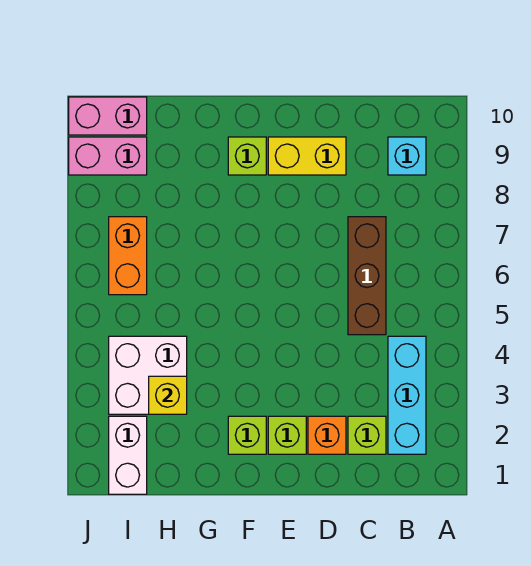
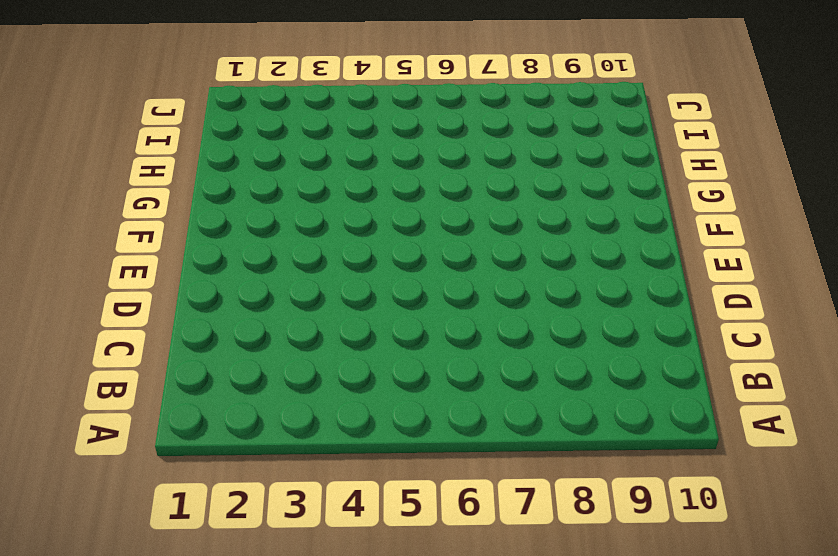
none -> cyan brick B2:B4 level 1
none -> cyan brick B9 level 1
none -> lime brick C2 level 1

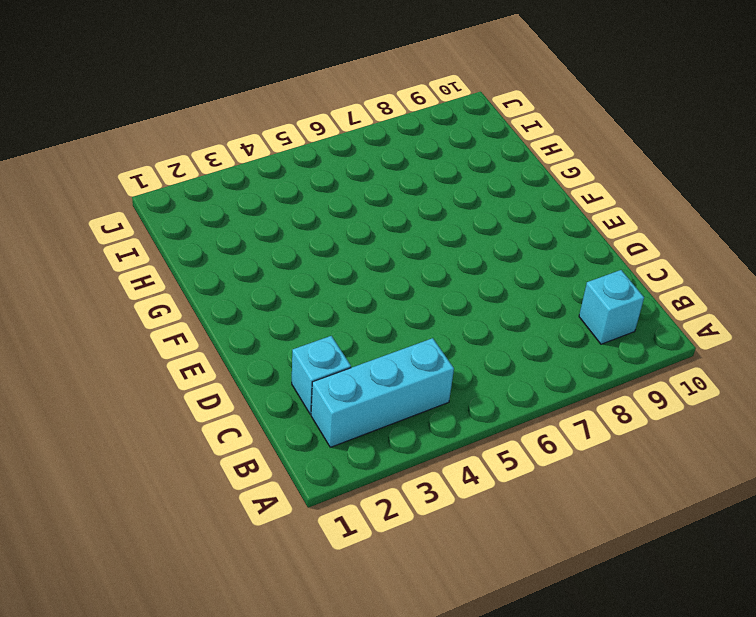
cyan brick C2 level 1 -> lime brick C2 level 1
none -> brown brick C5:C7 level 1
none -> orange brick D2 level 1
none -> yellow brick D9:E9 level 1

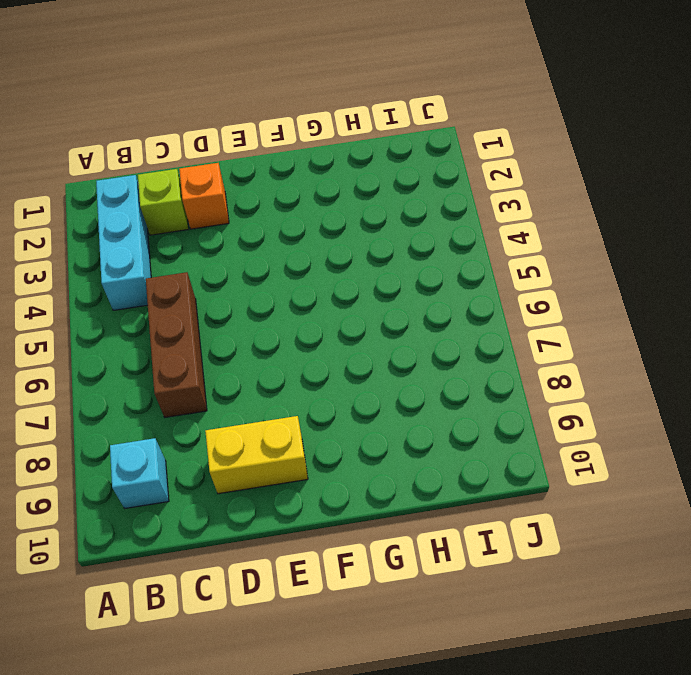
none -> lime brick E2 level 1
none -> lime brick F2 level 1
none -> lime brick F9 level 1

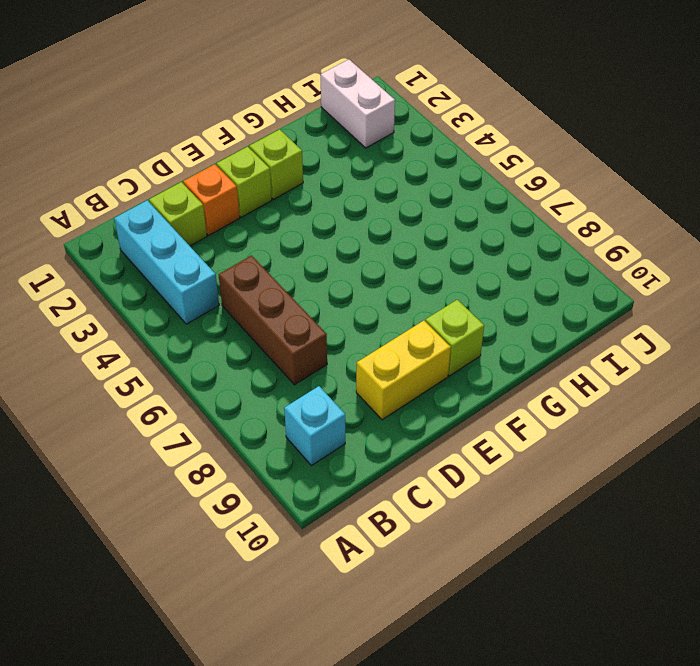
none -> white brick H3:I4 level 1
none -> orange brick I6:I7 level 1
none -> pink brick I9:J9 level 1

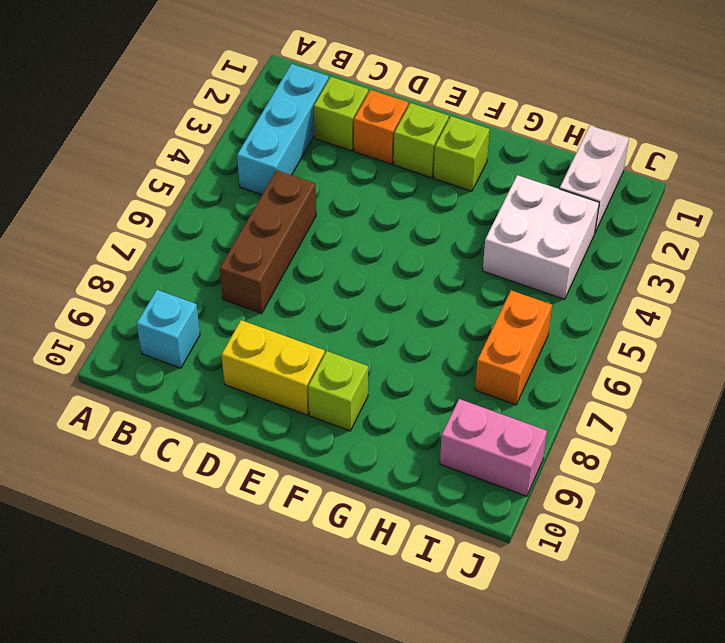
none -> pink brick I10:J10 level 1
none -> yellow brick H3 level 2

